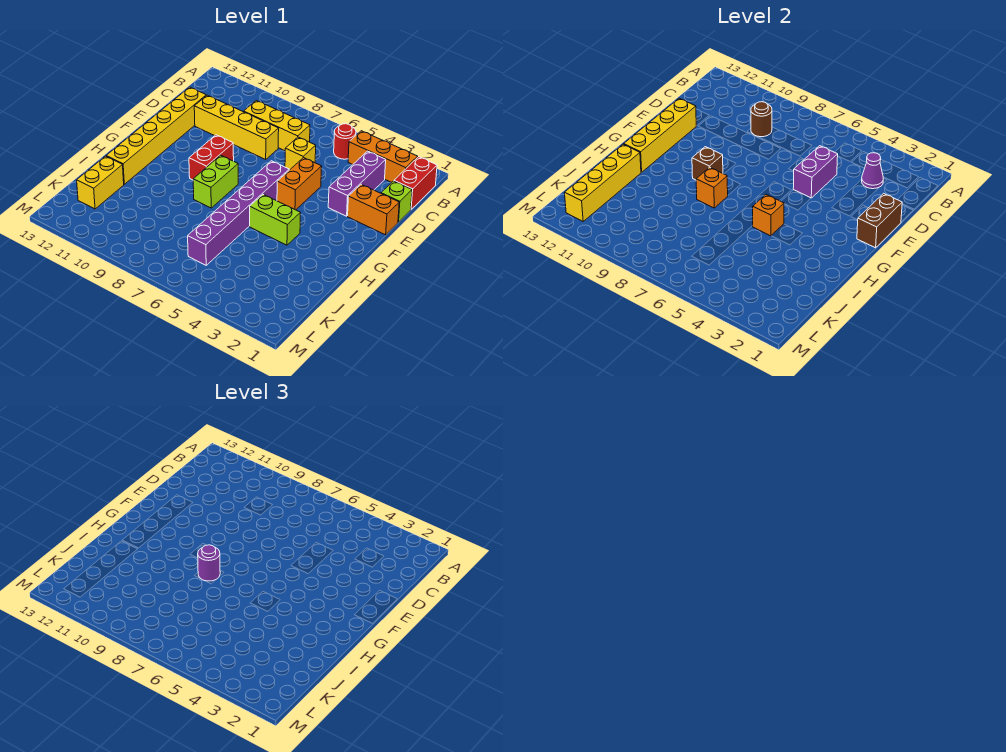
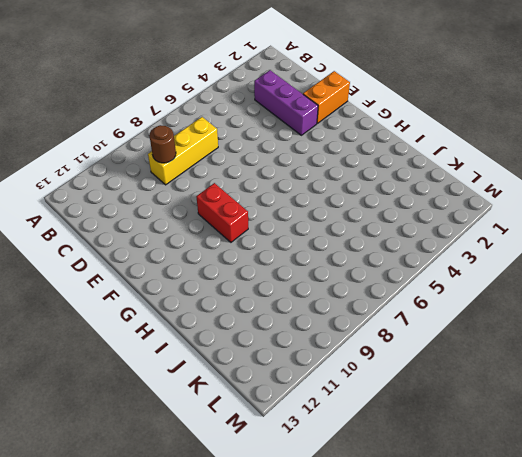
none -> red brick B1:C1 level 1
none -> orange brick B2:B4 level 1
none -> red round brick B5 level 1

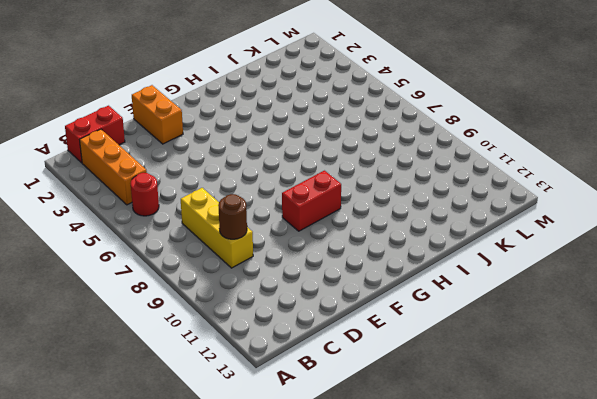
none -> purple brick C3:E3 level 1
none -> lime brick D1 level 1
none -> yellow brick D6 level 1

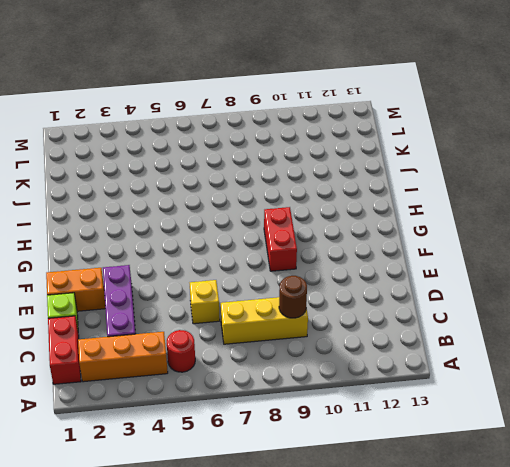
none -> yellow brick D8:D11 level 1
none -> yellow brick D12:I12 level 1
none -> orange brick E5:F5 level 1

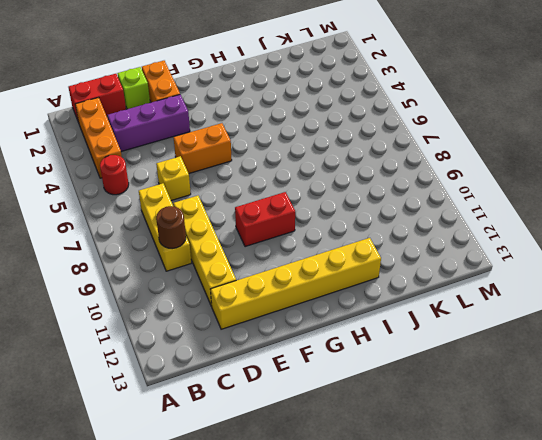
none -> purple brick F6:K6 level 1
none -> lime brick G8:H8 level 1
none -> lime brick H4:H5 level 1

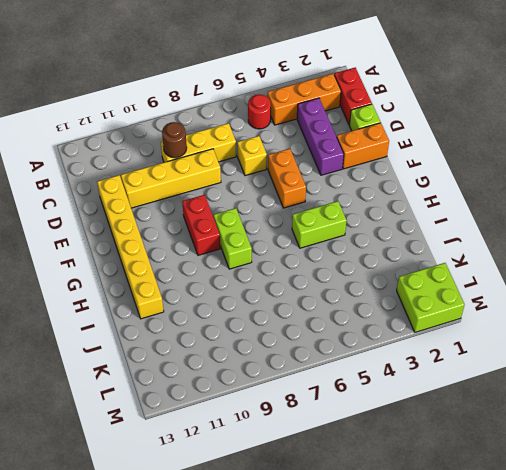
lime brick L1:M2 level 1 -> none
none -> purple brick F6:K6 level 1
none -> yellow brick J12:K12 level 1
none -> purple cone C3 level 2

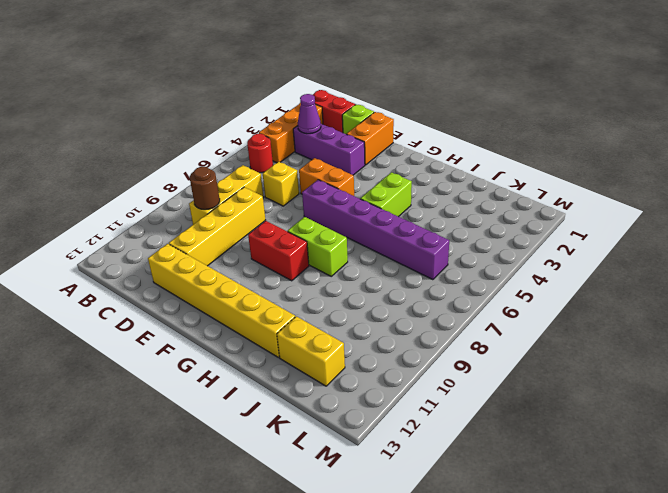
none -> purple brick D5:E5 level 2
none -> brown brick E1:F1 level 2
none -> yellow brick E12:H12 level 2

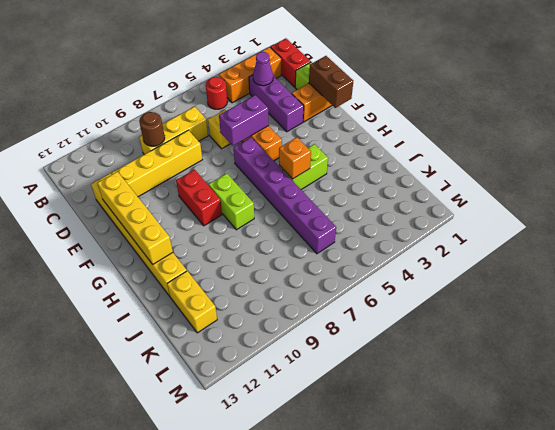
purple brick E5:E6 level 2 -> purple brick D5:E5 level 2
none -> brown brick G9 level 2
none -> orange brick H8 level 2
none -> yellow brick I12:L12 level 2

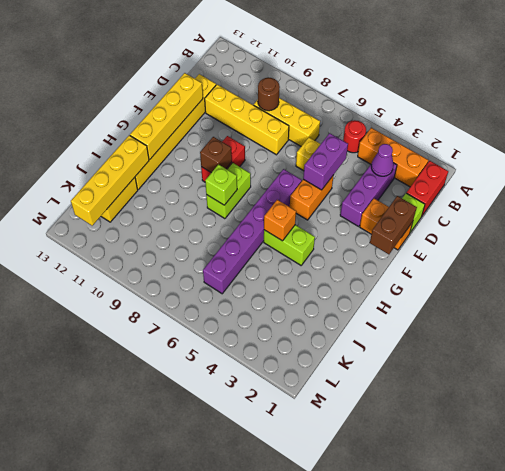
lime brick H8 level 2 -> orange brick H8 level 2
none -> purple round brick H8 level 3

